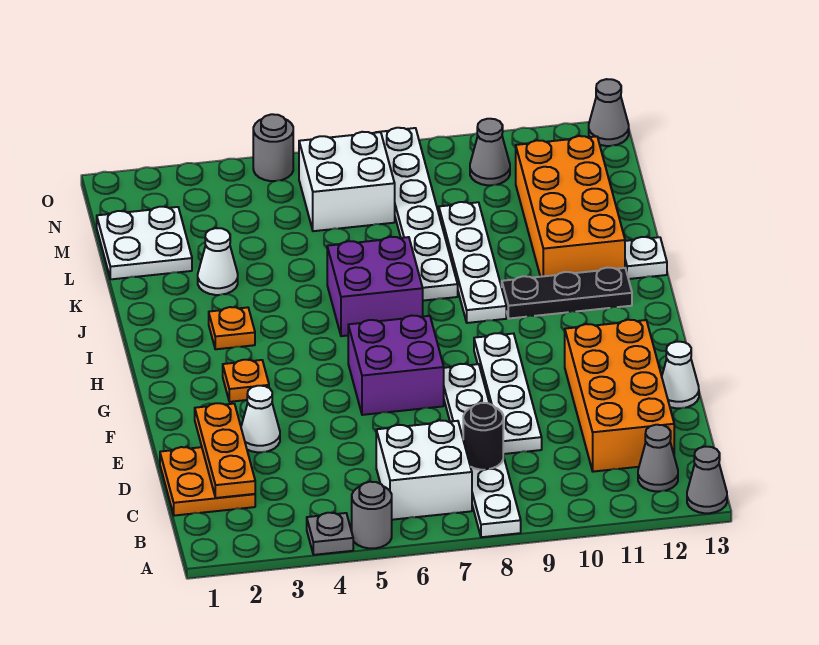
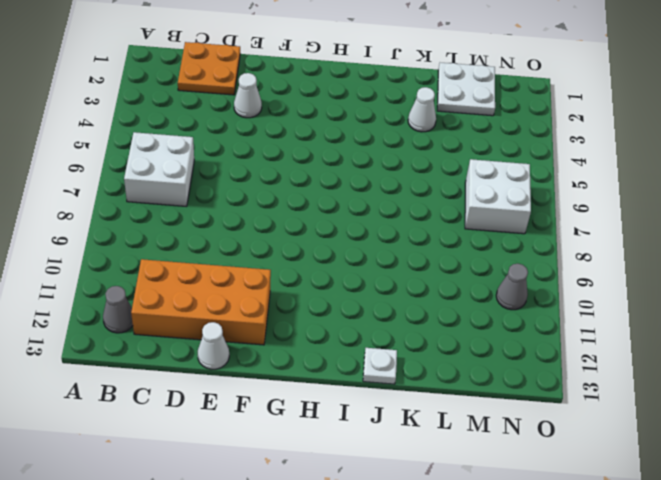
none -> grey plate A4 level 1
none -> grey round brick A5 level 1
none -> white plate A8:F8 level 1

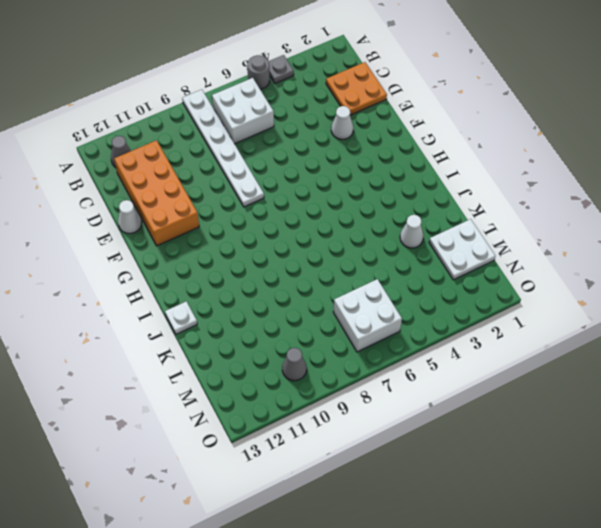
none -> grey cone A13 level 1
none -> white plate D9:G9 level 1
none -> purple brick F6:G7 level 1

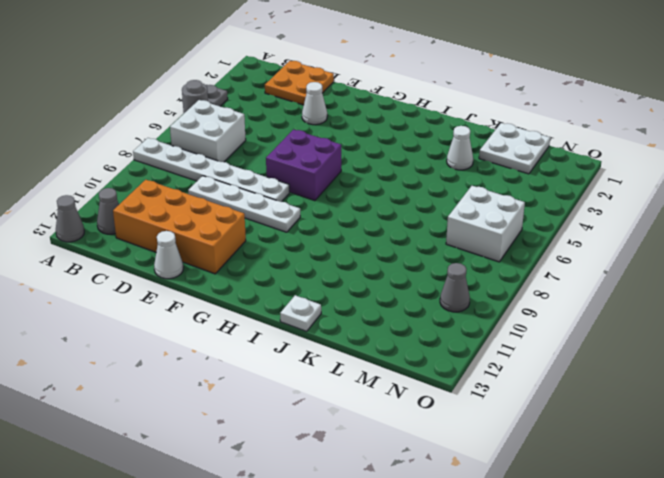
none -> orange plate G3 level 1
none -> orange plate I3 level 1
none -> purple brick I6:J7 level 1

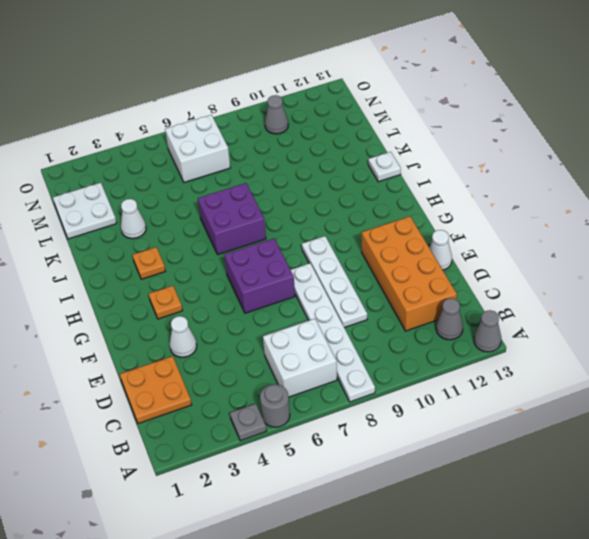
none -> white plate I9:L9 level 1
none -> black plate I10:I12 level 1
none -> white plate J8:O8 level 1

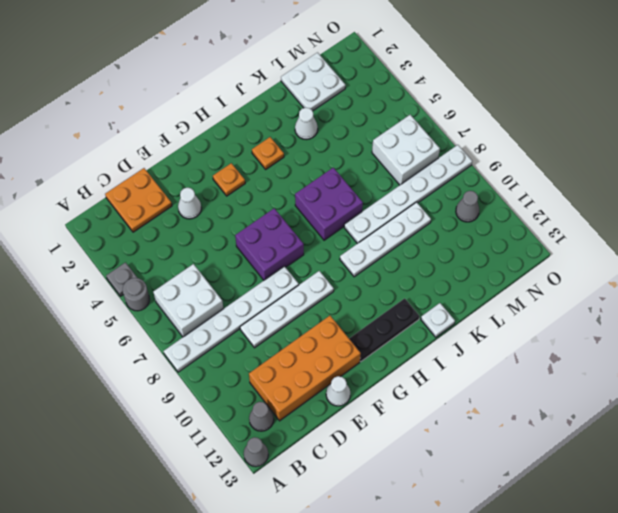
black plate G12:I12 level 1 -> black plate I10:I12 level 1
none -> orange brick J11:M12 level 1
none -> grey round brick O5 level 1
none -> grey cone O13 level 1

